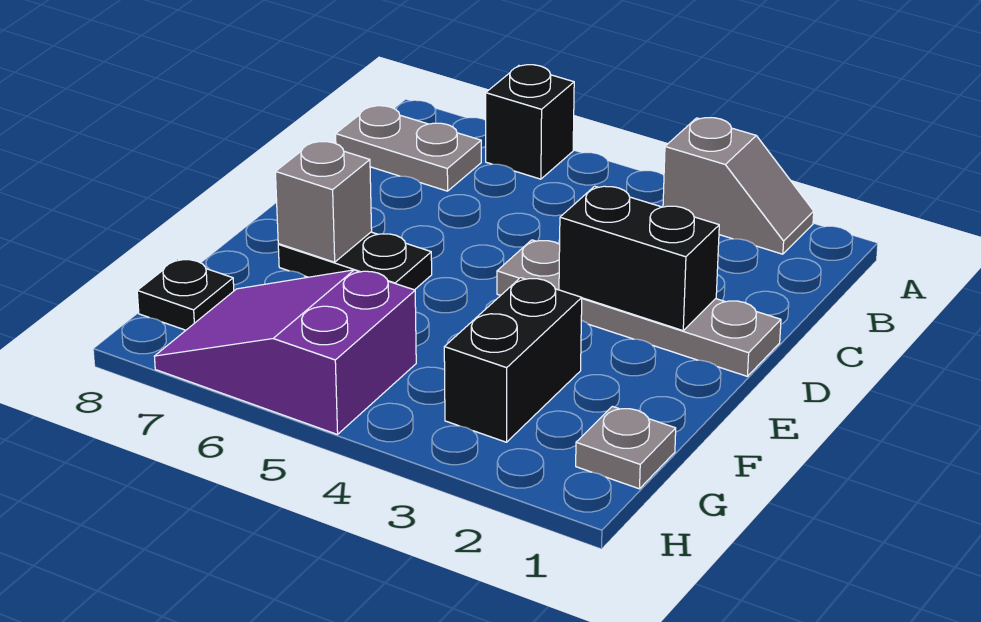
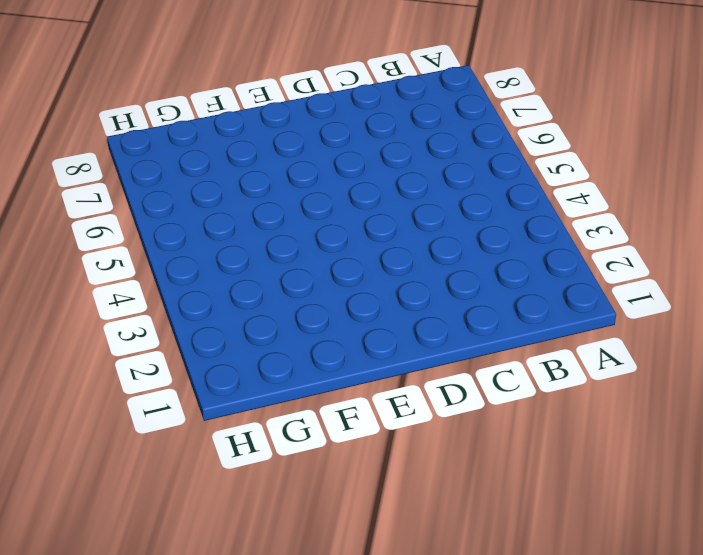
none -> grey slope A2:A3 level 1 top 3
none -> black brick A6 level 1

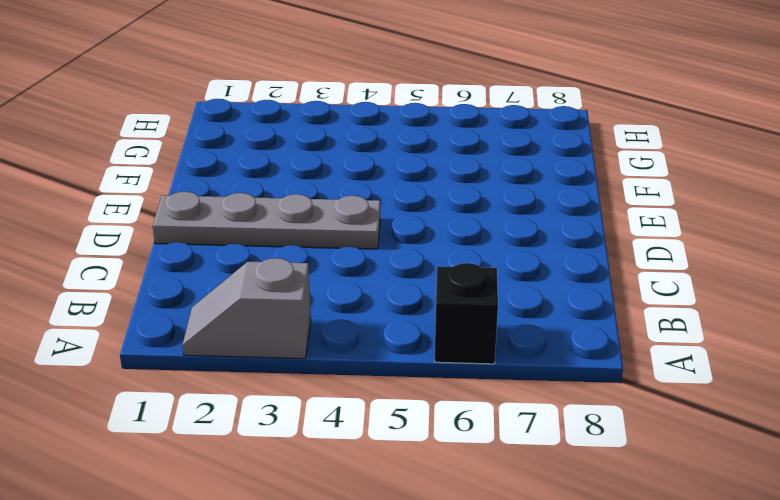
none -> grey plate B7:B8 level 1
none -> black plate E6:E7 level 1

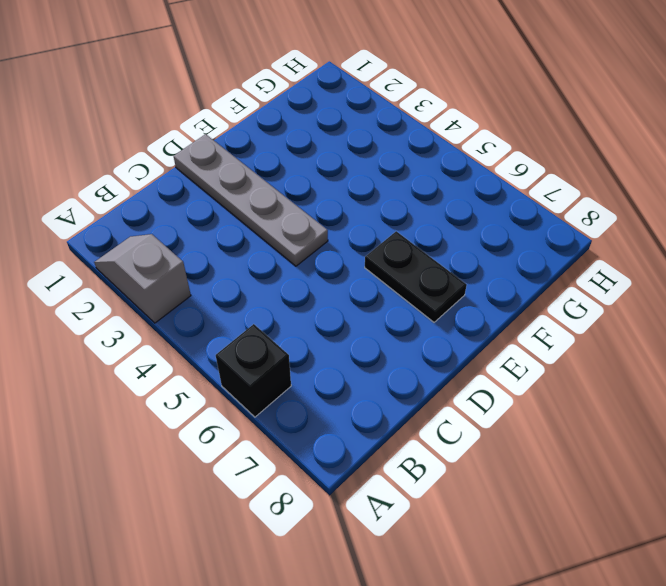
none -> grey plate B7:B8 level 1
none -> black brick F3:G3 level 1

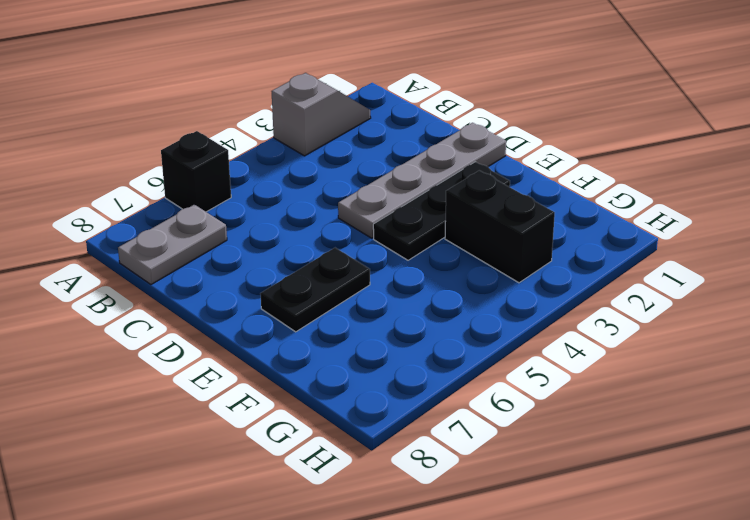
black plate E2:E4 level 1 -> none
none -> grey plate G1 level 1
none -> purple slope G5:H7 level 1 top 5

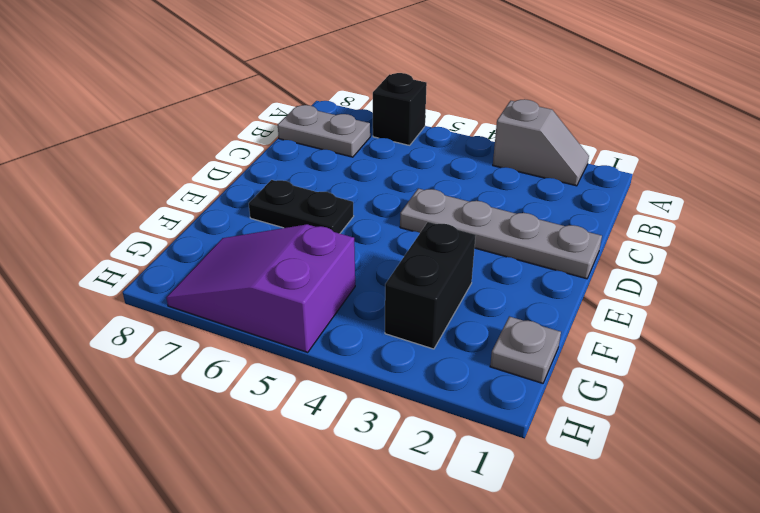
none -> black plate G8 level 1
none -> black brick D2:D3 level 2

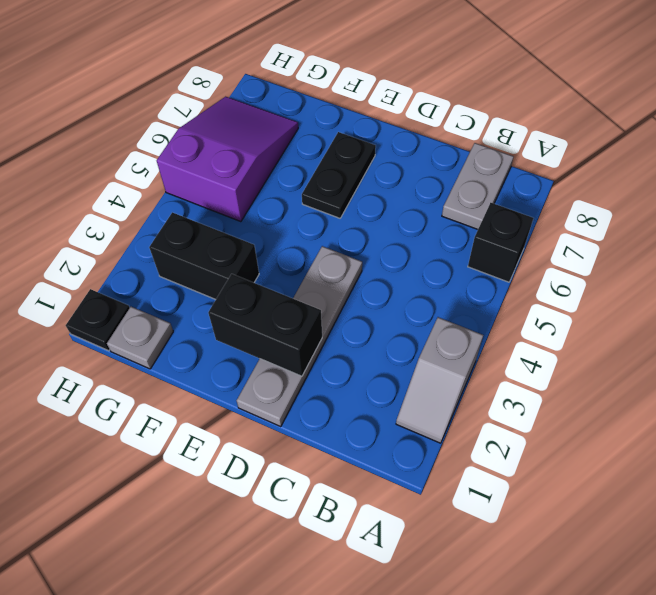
black brick D2:E2 level 2 -> black brick D2:D3 level 2
black plate H1 level 1 -> black plate G8 level 1
none -> grey brick E7 level 2

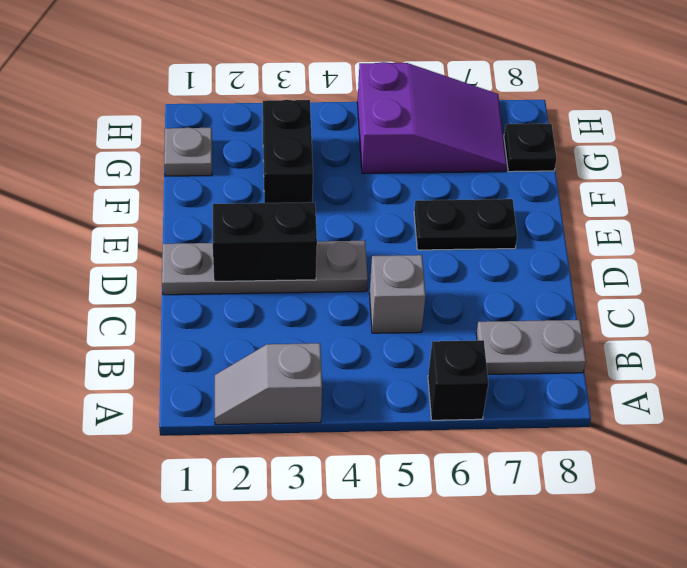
grey brick C5 level 1 -> grey brick E7 level 2

